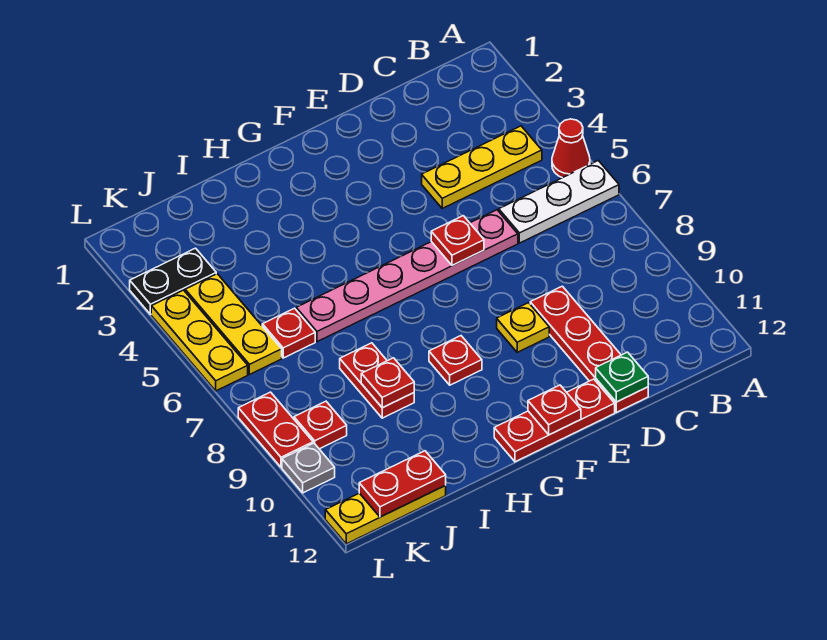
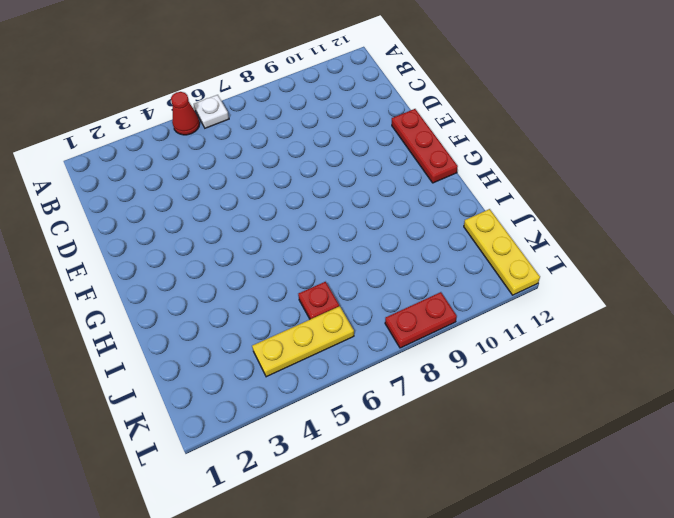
white plate A6 level 1 -> white plate A6:C6 level 1
none -> yellow plate B4:D4 level 1
none -> pink plate D6:I6 level 1
none -> red plate D9:D12 level 1

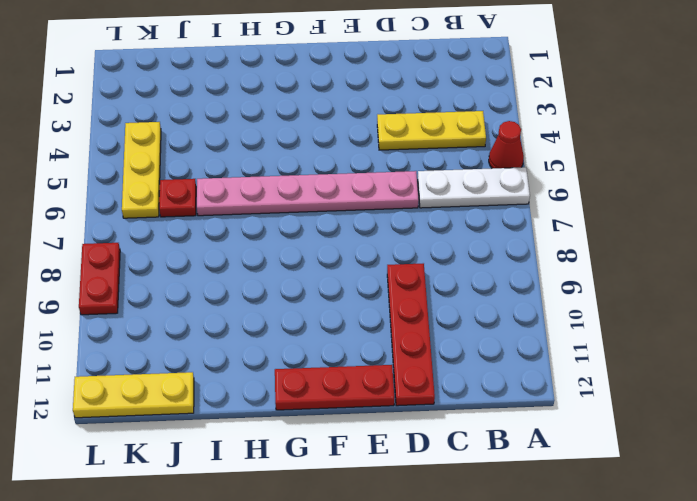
none -> yellow plate E9 level 1
none -> red plate G9 level 1
none -> red plate I8:I9 level 1

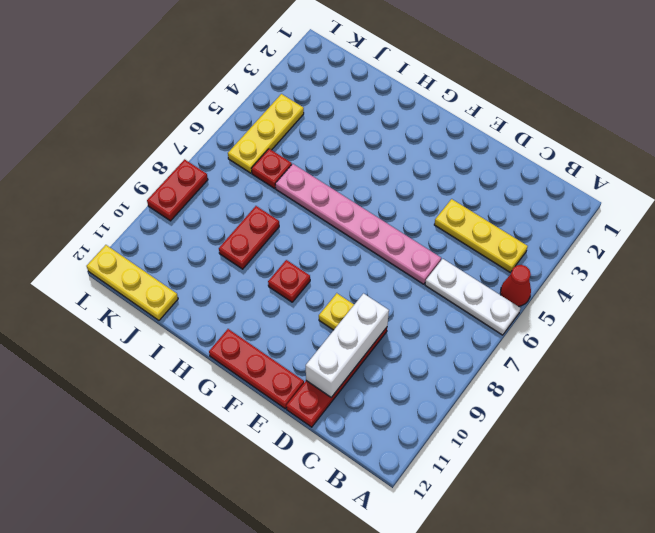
white brick D9:D11 level 2 -> none
none -> black plate K3:L3 level 1
none -> red plate K9 level 1
none -> yellow plate L4:L6 level 1

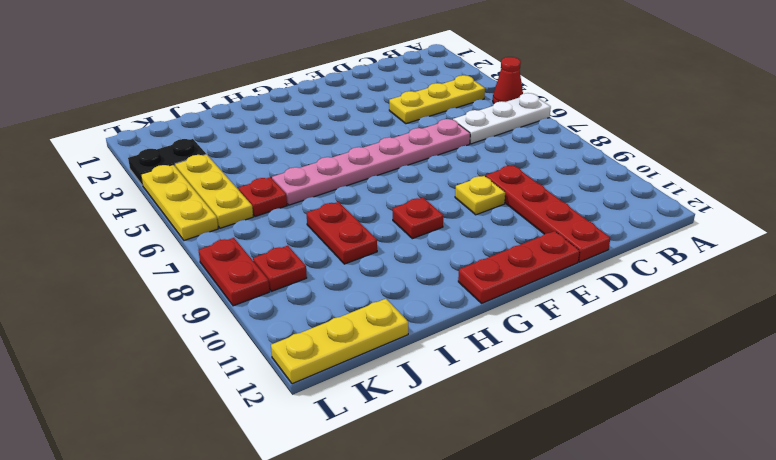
none -> grey plate L10 level 1
none -> green plate D12 level 2
none -> red plate E6 level 2

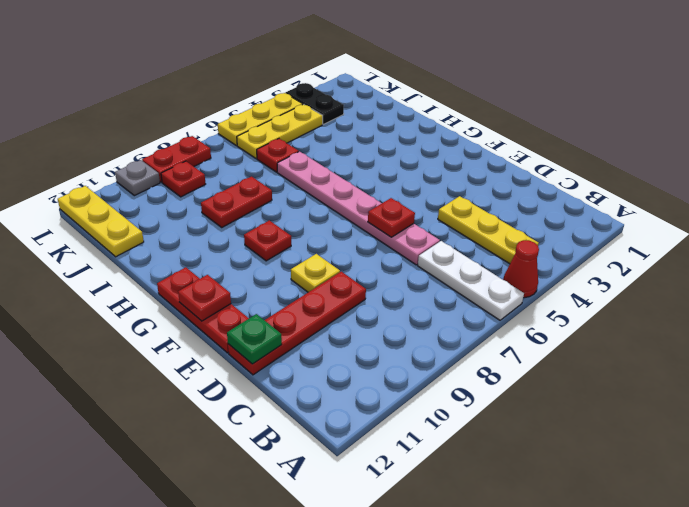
none -> red plate I9 level 2
none -> red plate J12:K12 level 2

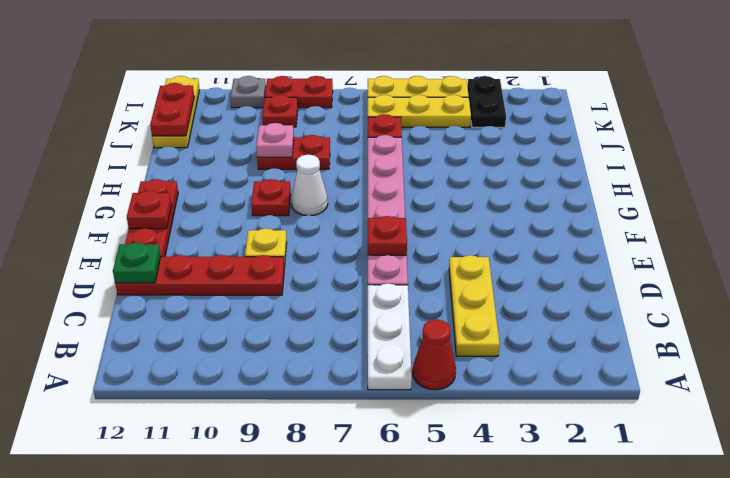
white cone G8 level 1 -> none
pink plate I9 level 2 -> red plate I9 level 2

